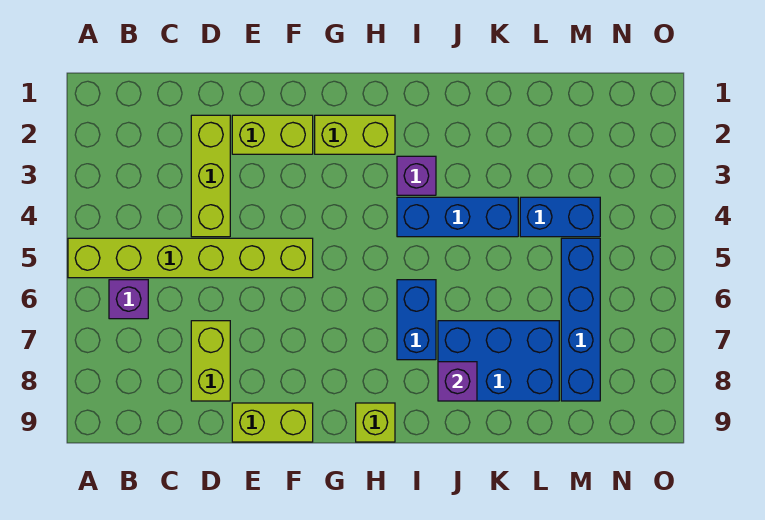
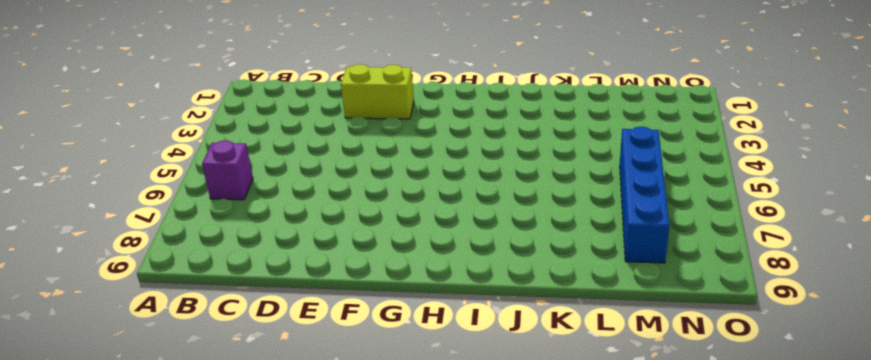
none -> lime brick A5:F5 level 1
none -> lime brick D2:D4 level 1
none -> lime brick D7:D8 level 1

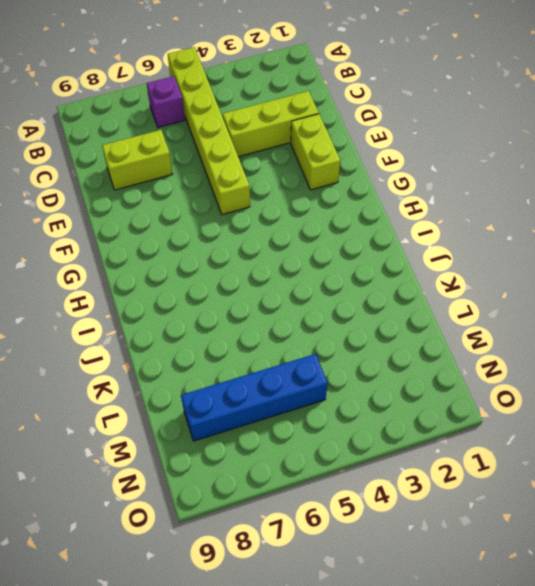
none -> lime brick E9:F9 level 1
none -> lime brick G2:H2 level 1
none -> lime brick H9 level 1

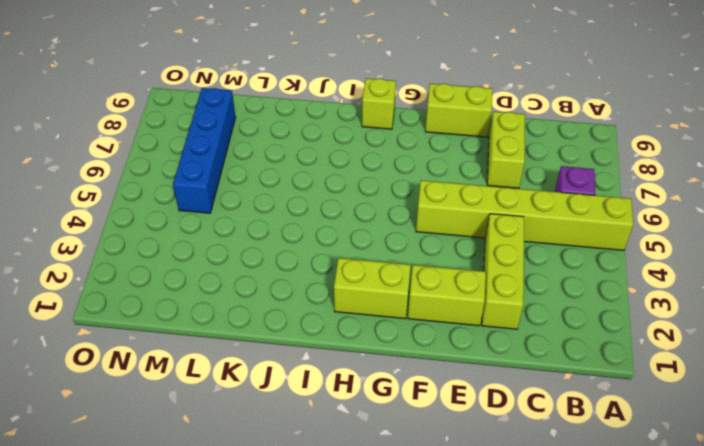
none -> purple brick I3 level 1
none -> blue brick I4:K4 level 1
none -> blue brick I6:I7 level 1

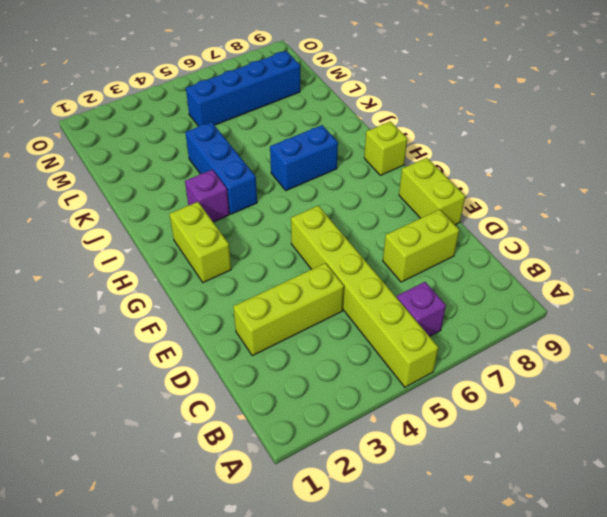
none -> lime brick E2:F2 level 1
none -> blue brick J7:L8 level 1
none -> blue brick L4:M4 level 1

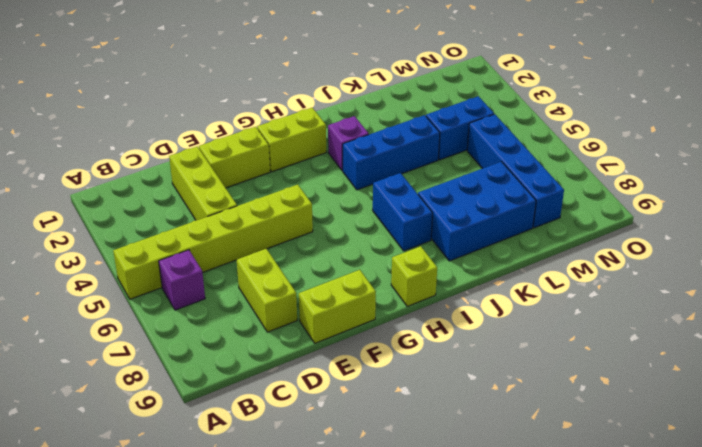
none -> purple brick J8 level 2

